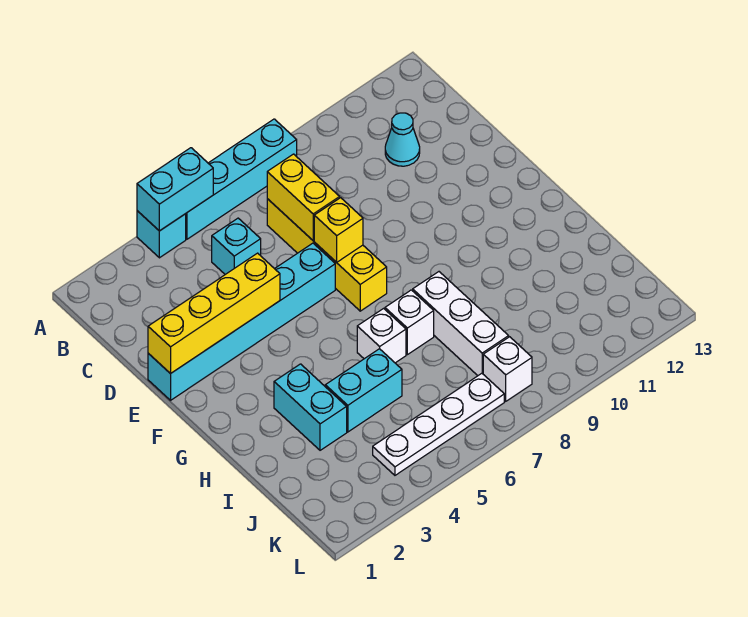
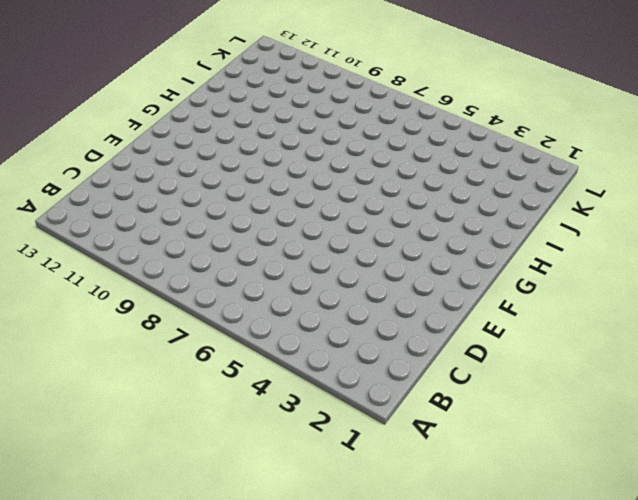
none -> cyan brick A4 level 1
none -> cyan brick A5:A8 level 1
none -> cyan brick C5 level 1

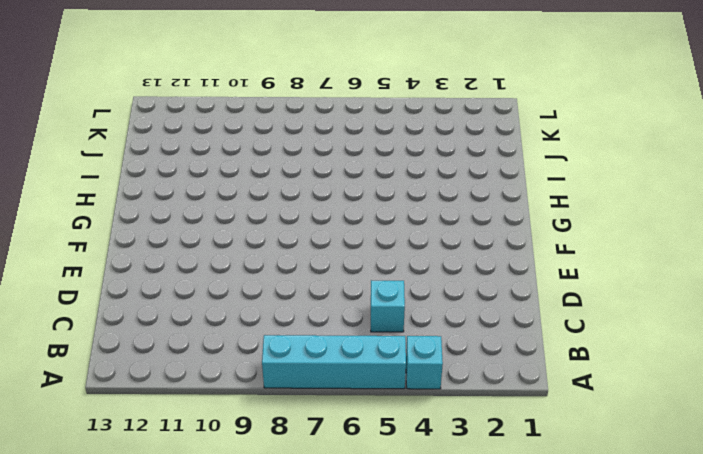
none -> yellow brick C7:F7 level 1
none -> cyan cone C11 level 1
none -> cyan brick E1:E6 level 1

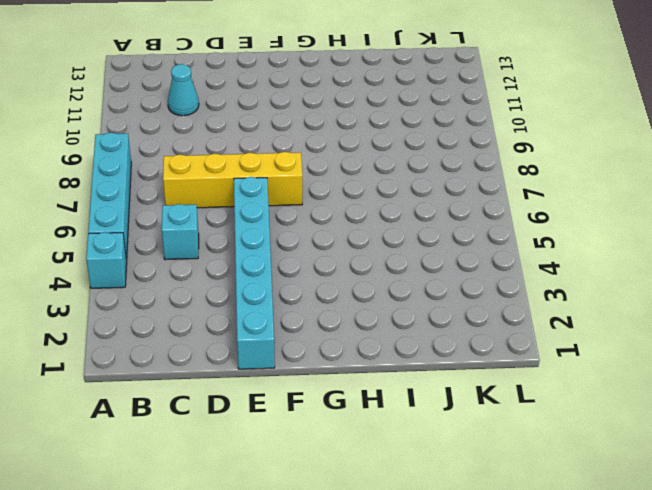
none -> cyan brick H3:I3 level 1
none -> white brick H6 level 1
none -> white brick H7 level 1

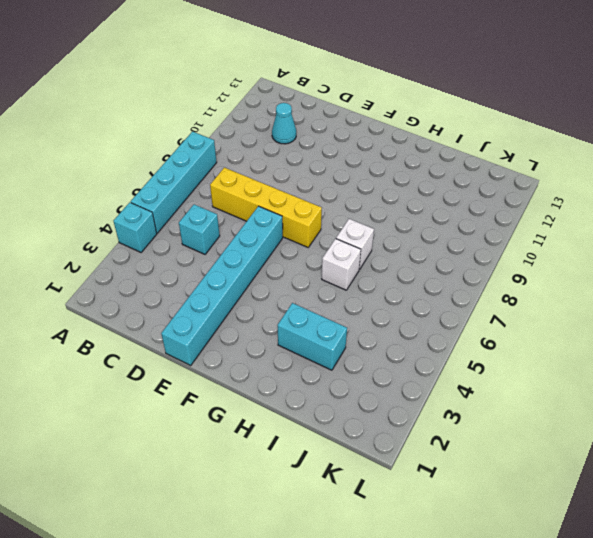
none -> white brick H8:J8 level 1
none -> cyan brick I4:I5 level 1
none -> white plate K4:K7 level 1

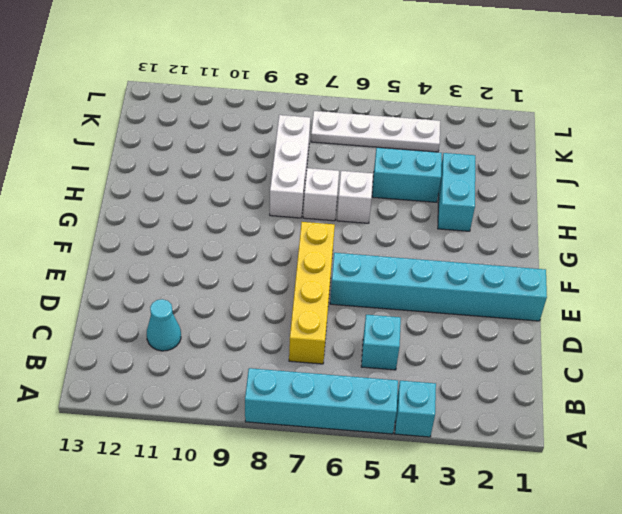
none -> white brick K8 level 1
none -> cyan brick A4:A5 level 2
none -> yellow brick C7:D7 level 2

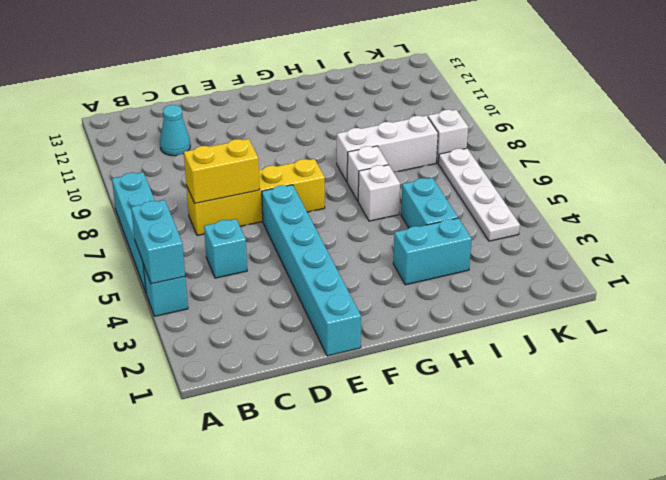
none -> yellow brick E1:E4 level 2
none -> yellow brick E7 level 2

